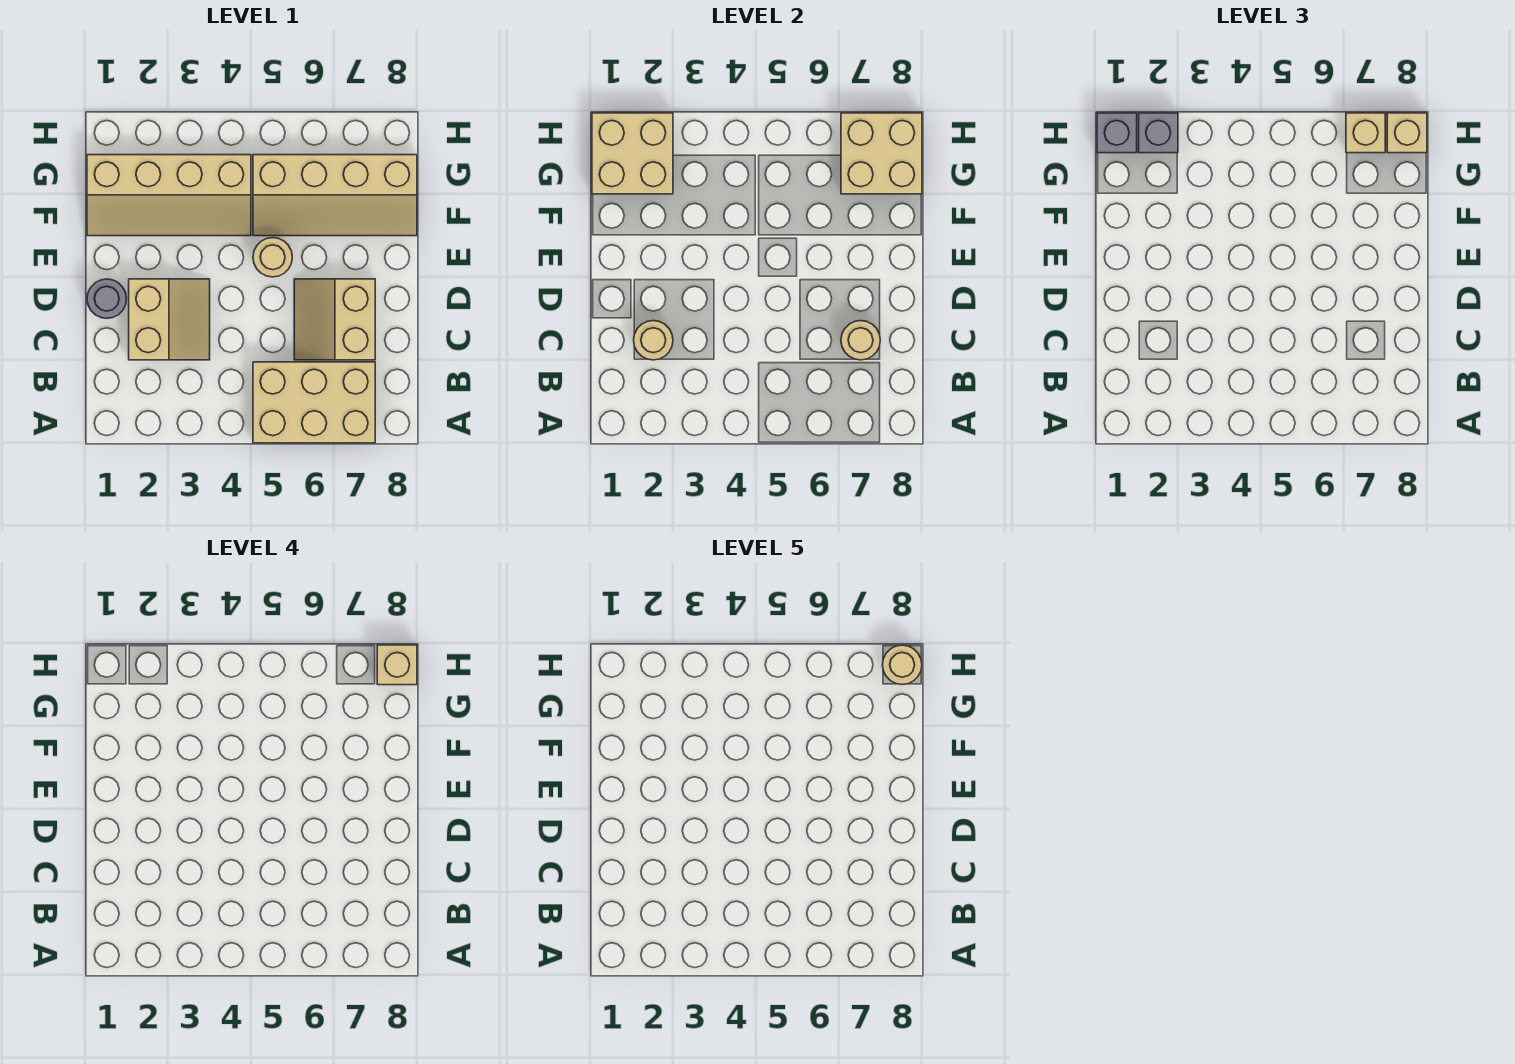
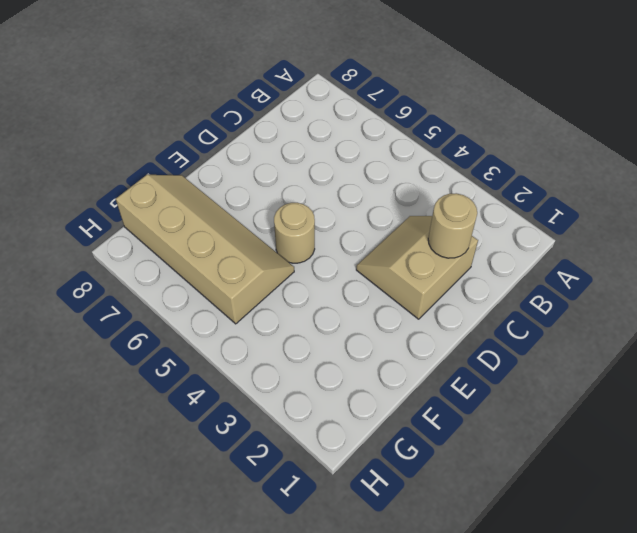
none -> tan brick A5:B7 level 1
none -> tan slope C6:D7 level 1 top 7
none -> grey round brick D1 level 1

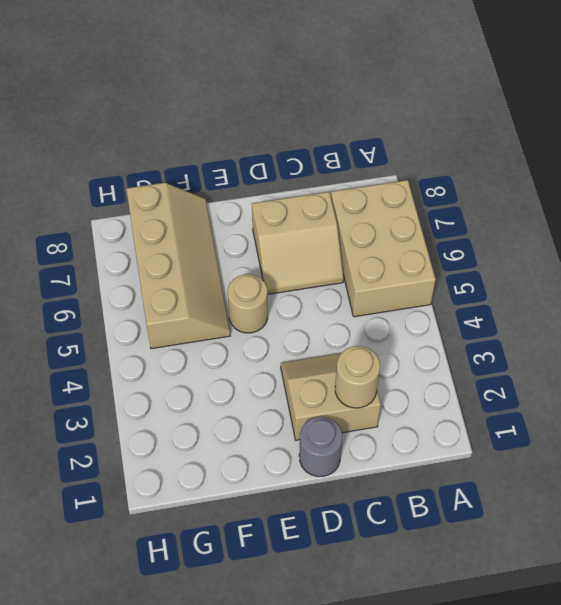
none -> tan slope F1:G4 level 1 top G
none -> tan round brick C7 level 2
none -> tan brick G1:H2 level 2

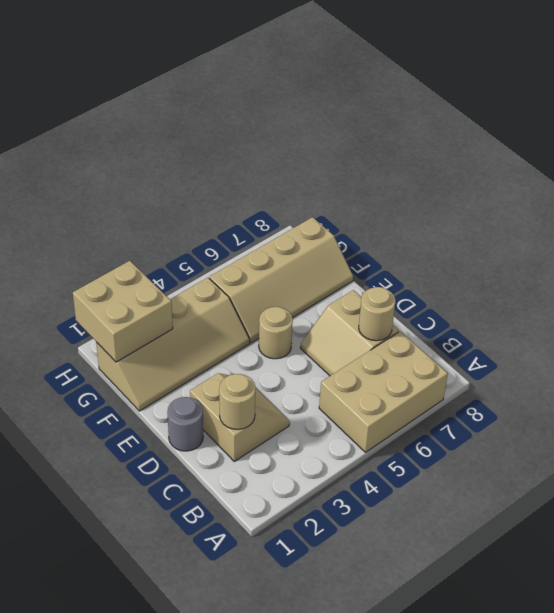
none -> tan brick G7:H8 level 2
none -> grey brick H1 level 3
none -> grey brick H2 level 3

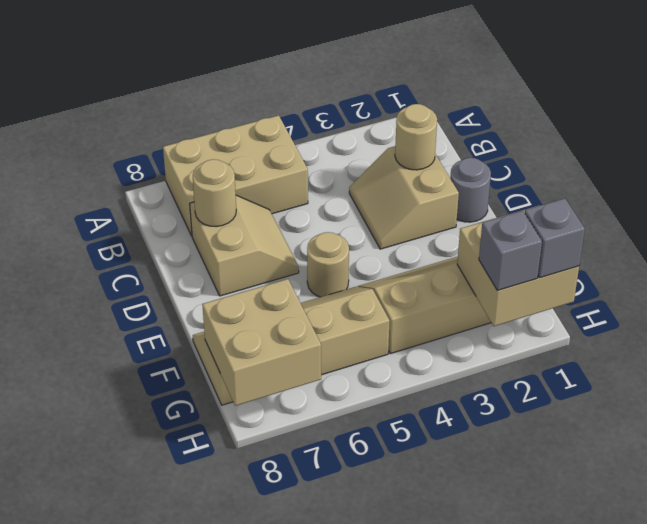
none -> tan brick H7 level 3
none -> tan brick H8 level 3
none -> tan brick H8 level 4

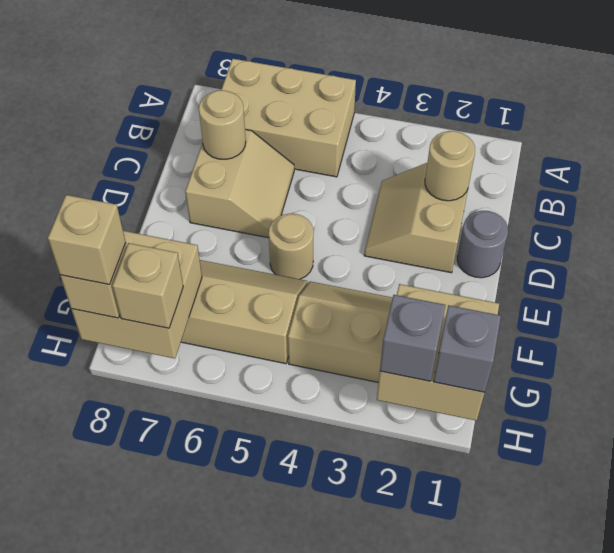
none -> tan round brick H8 level 5

